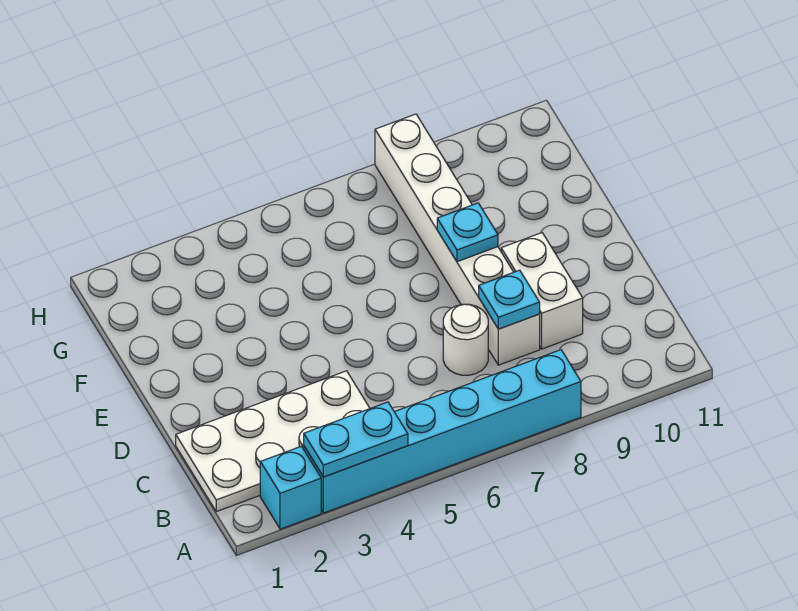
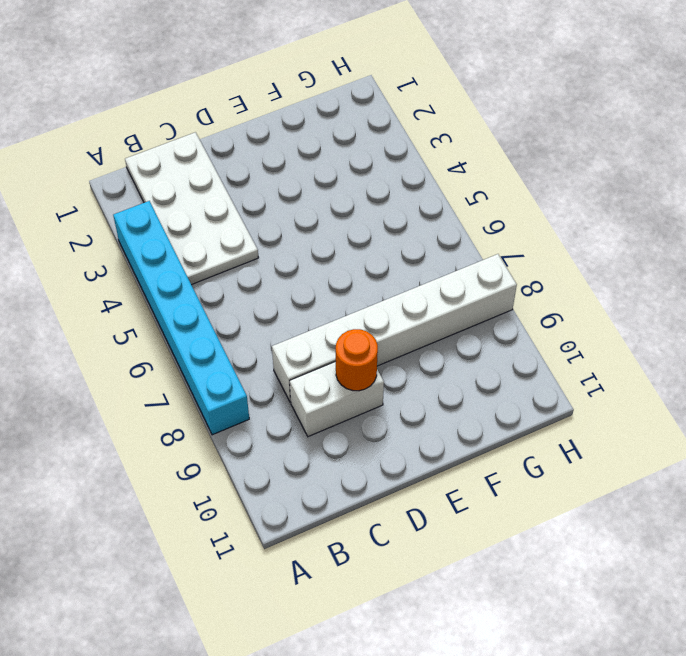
orange round brick D9 level 2 -> none
none -> cyan brick A2 level 1
none -> white round brick C7 level 1

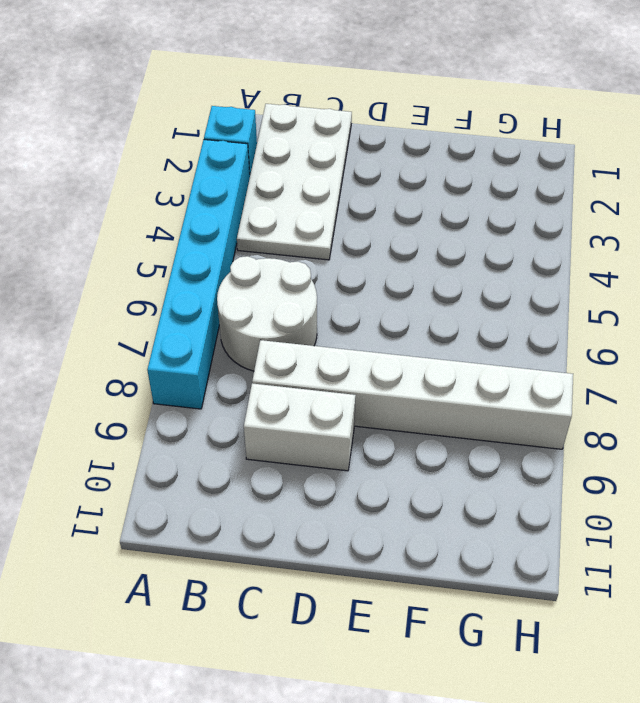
white round brick B6:C7 level 1 -> white round brick C7 level 1
none -> cyan plate A3:A4 level 2
none -> cyan plate C8 level 2

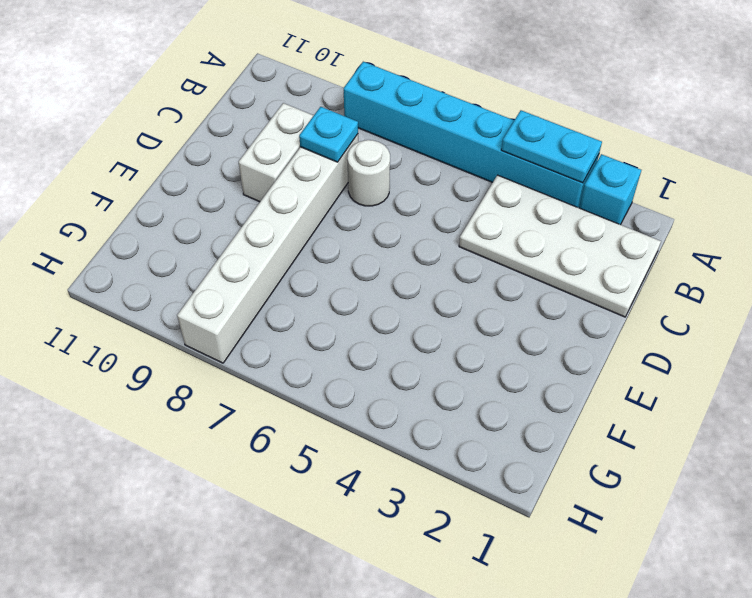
none -> cyan plate E8 level 2

